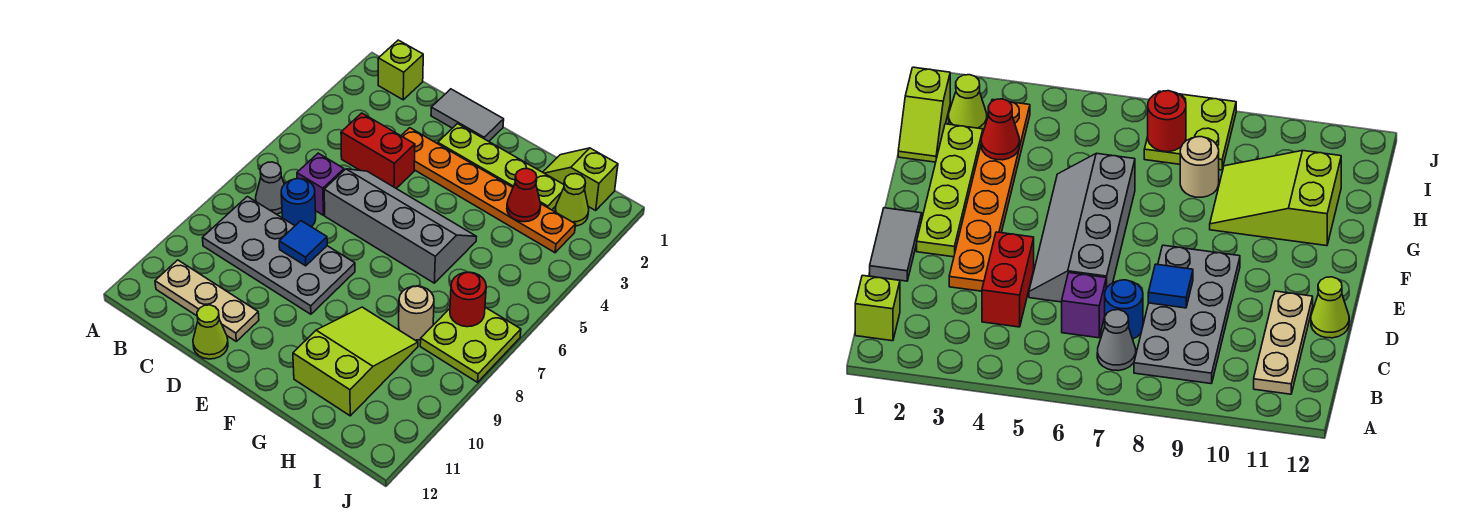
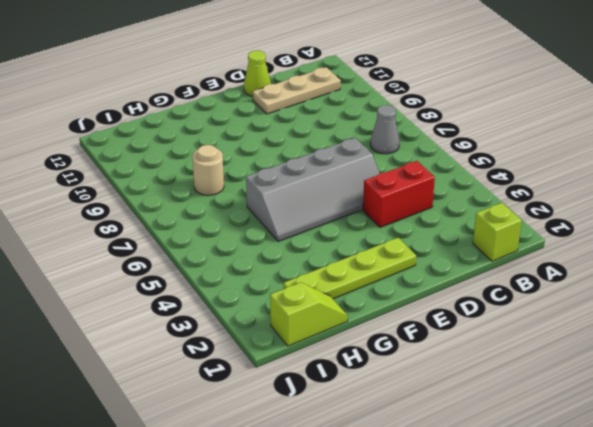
none -> grey plate B8:E9 level 1
none -> purple brick C6 level 1
none -> blue round brick C7 level 1

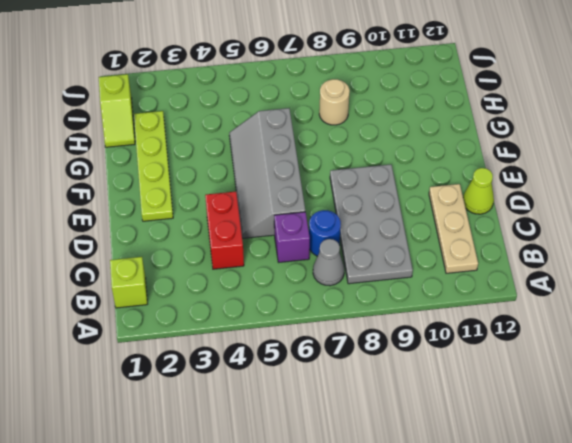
none -> grey tile D1:E1 level 1
none -> orange plate D3:I3 level 1
none -> lime slope G9:H11 level 1 top 11

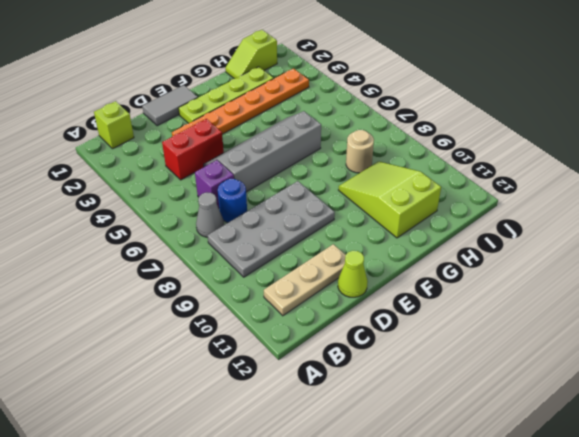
none -> lime cone I2 level 1
none -> lime plate I7:J8 level 1
none -> blue tile D8 level 2

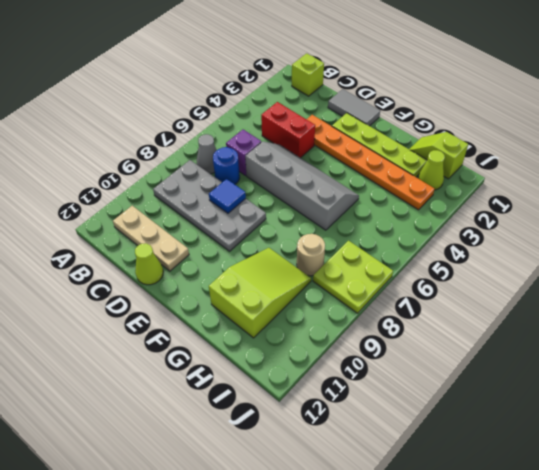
none -> red cone H3 level 2
none -> red round brick I7 level 2

